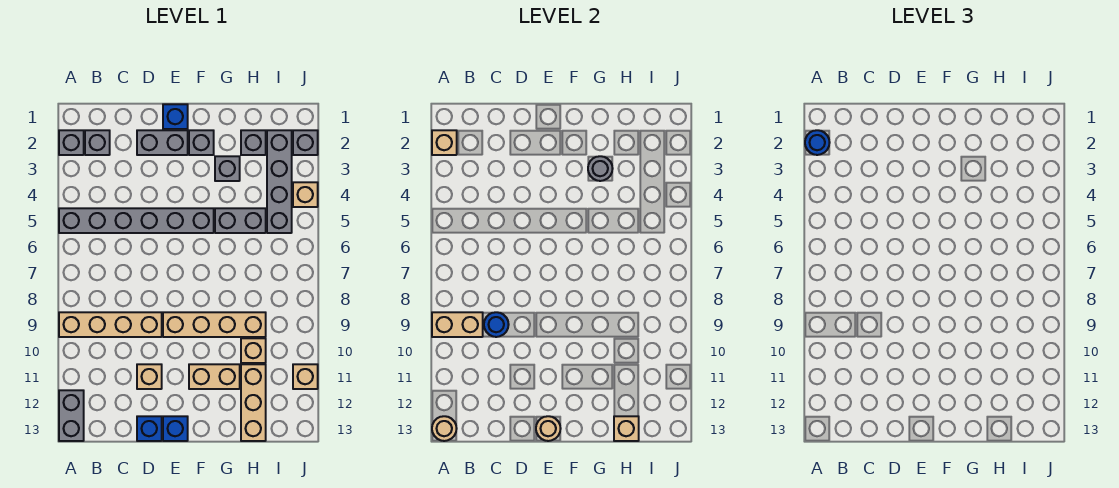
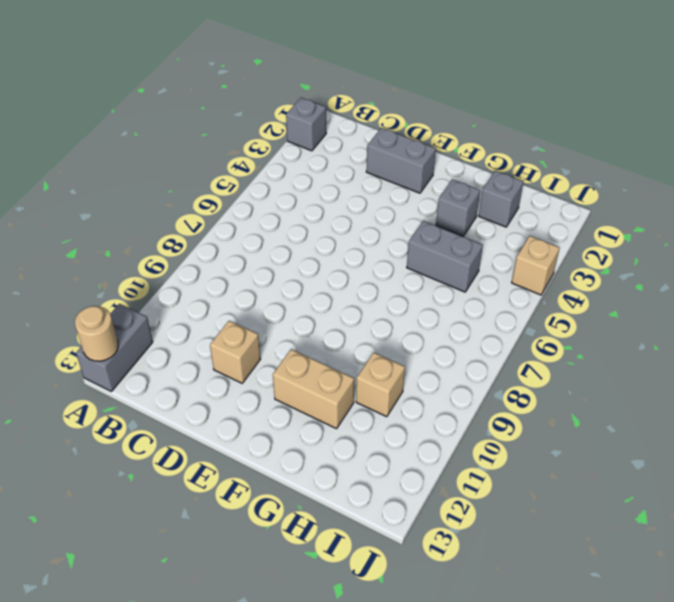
none -> grey brick A5:F5 level 1
none -> tan brick A9:D9 level 1
none -> grey brick B2 level 1
none -> blue brick D13 level 1

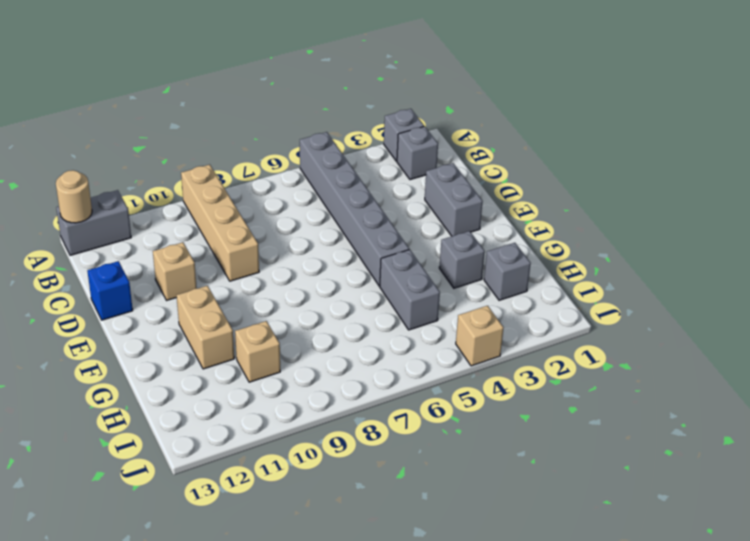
none -> blue brick E1 level 1
none -> tan brick E9:H9 level 1
none -> blue brick E13 level 1
none -> grey brick F2 level 1

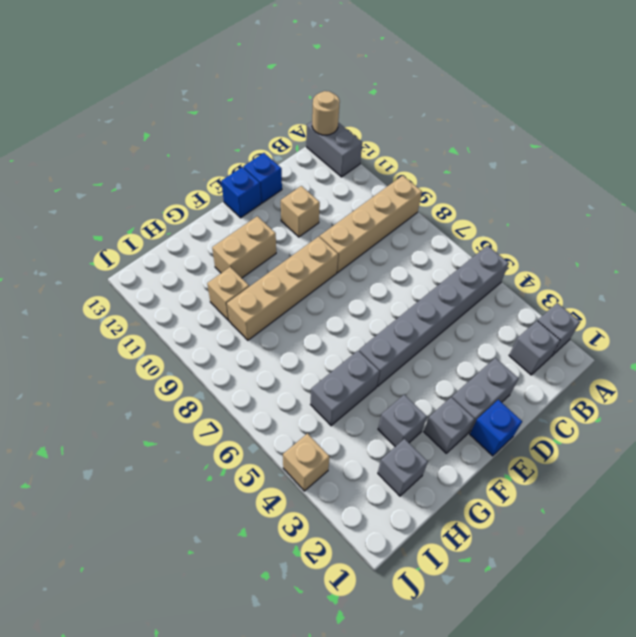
none -> tan brick H11:H13 level 1
none -> grey brick I2:I5 level 1
none -> grey brick J2 level 1
none -> tan brick J11 level 1

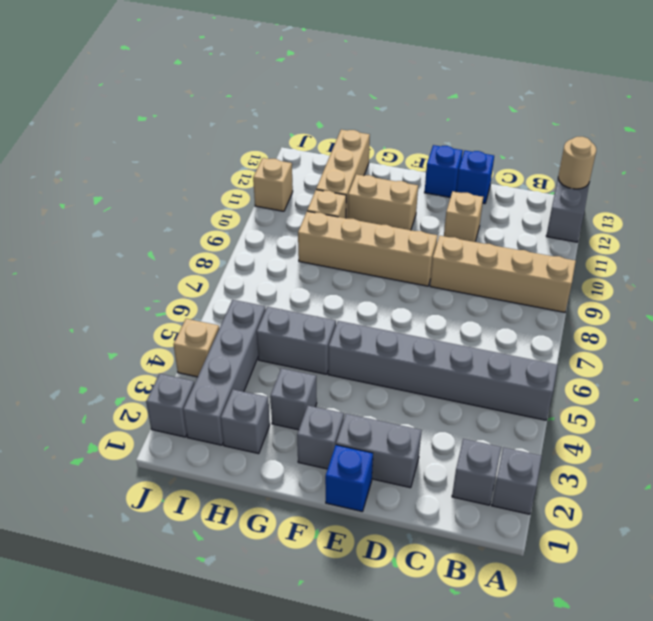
none -> tan brick A2 level 2
none -> tan brick A9:B9 level 2
none -> blue round brick C9 level 2
none -> tan round brick E13 level 2

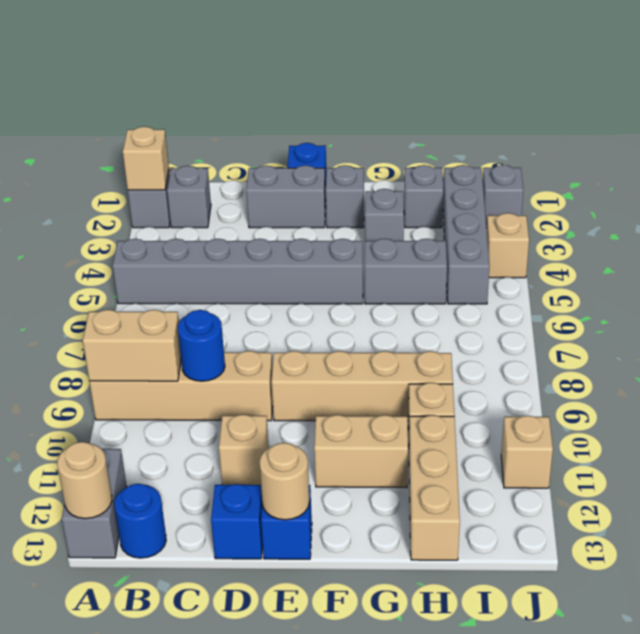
blue round brick B13 level 1 -> blue round brick A2 level 3
none -> grey round brick G3 level 2
none -> tan brick H13 level 2

